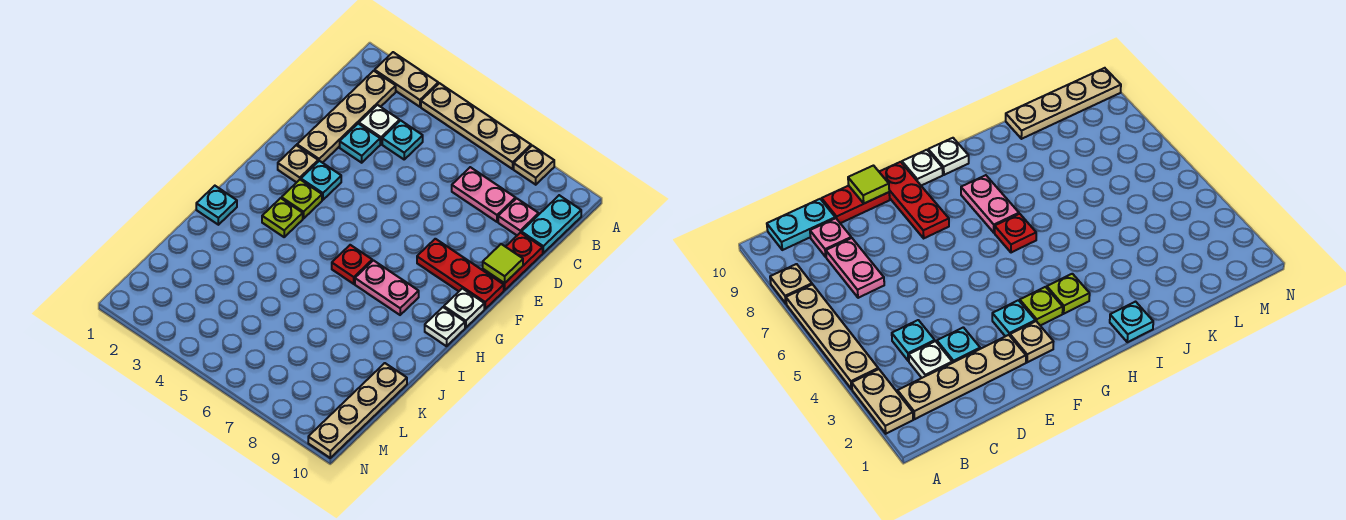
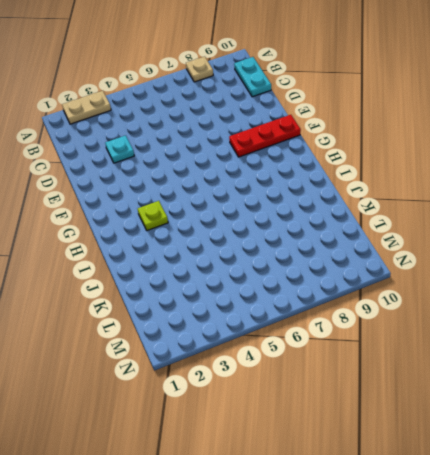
none -> tan plate A4:A7 level 1
none -> tan plate B2:E2 level 1
none -> white plate C3 level 1

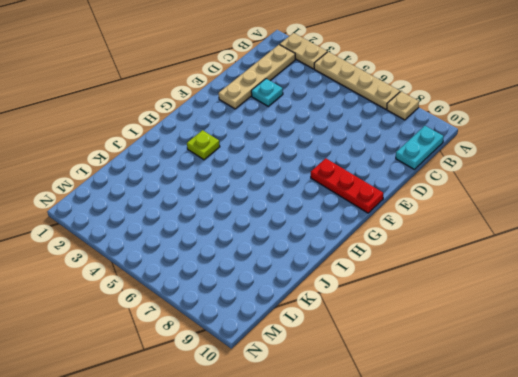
none -> white plate C3 level 1
none -> cyan plate C4 level 1
none -> pink plate C7:C8 level 1

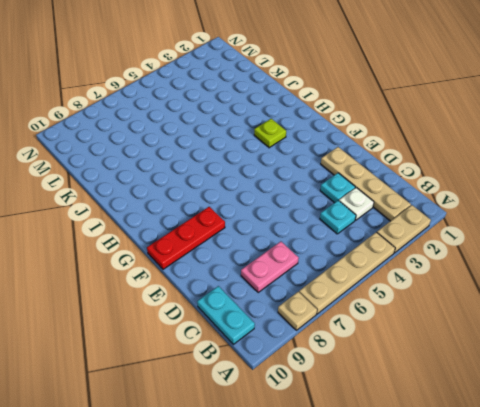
none -> pink plate C9 level 1
none -> red plate D10:E10 level 1
none -> tan plate F2 level 1

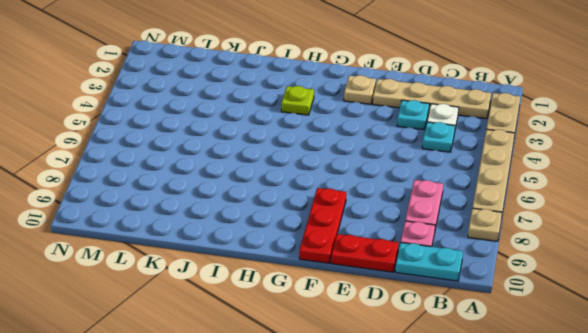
none -> cyan plate F3 level 1
none -> lime plate G3 level 1
none -> white plate G10 level 1

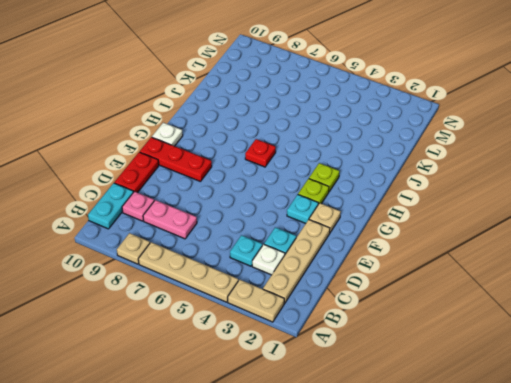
none -> pink plate H7:H8 level 1
none -> white plate H10 level 1
none -> cyan plate I1 level 1

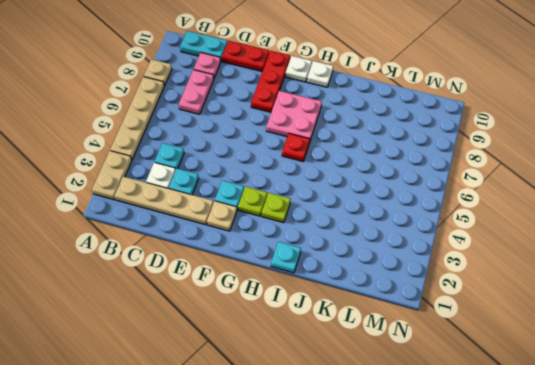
pink plate G7:H8 level 1 -> pink plate H7:H8 level 1
none -> tan plate K10:N10 level 1
none -> lime tile E10 level 2

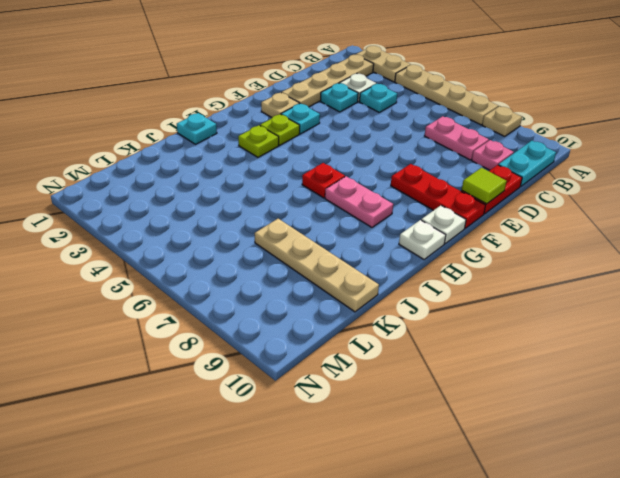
tan plate K7:K10 level 1 -> tan plate K10:N10 level 1

